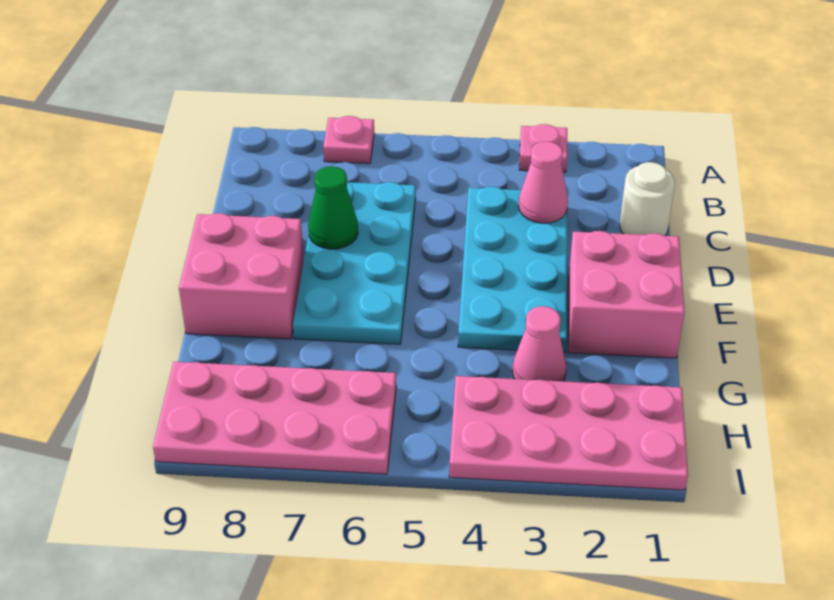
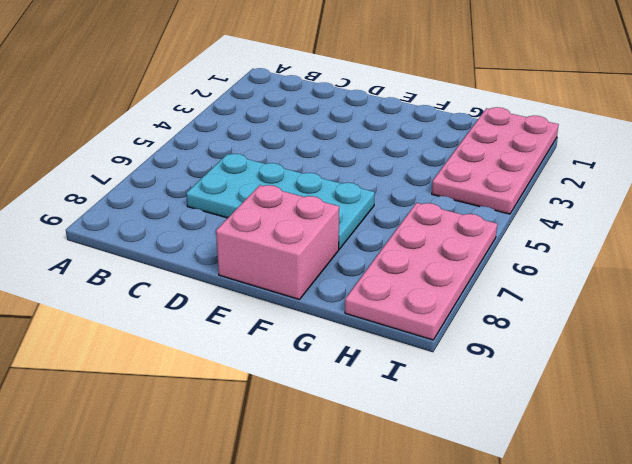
none -> pink plate A3 level 1
none -> pink plate A7 level 1
none -> white round brick C1 level 1

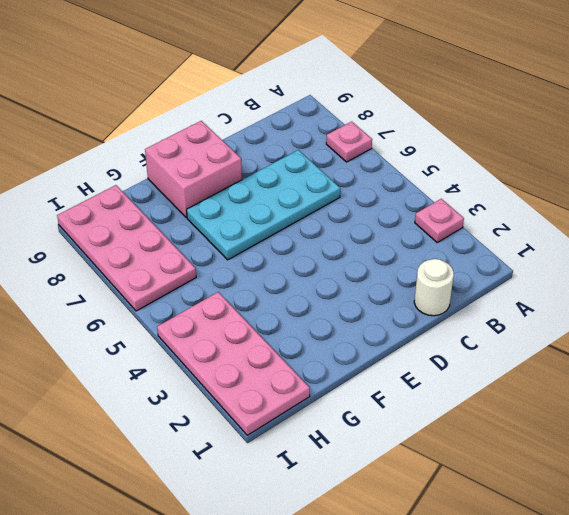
none -> cyan plate C3:F4 level 1
none -> pink brick E1:F2 level 1
none -> pink cone G3 level 1

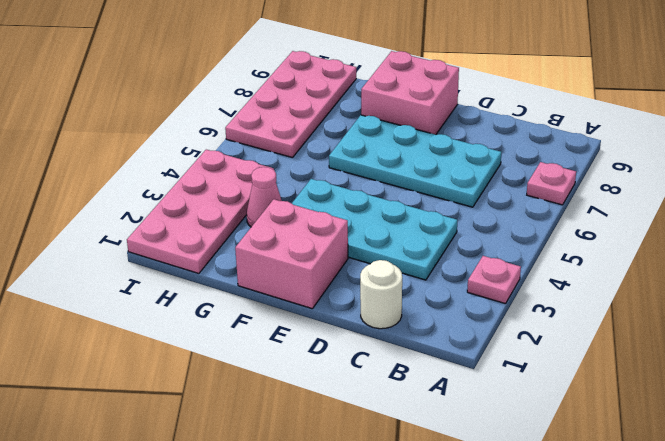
none -> pink cone C3 level 2
none -> green cone D7 level 2

